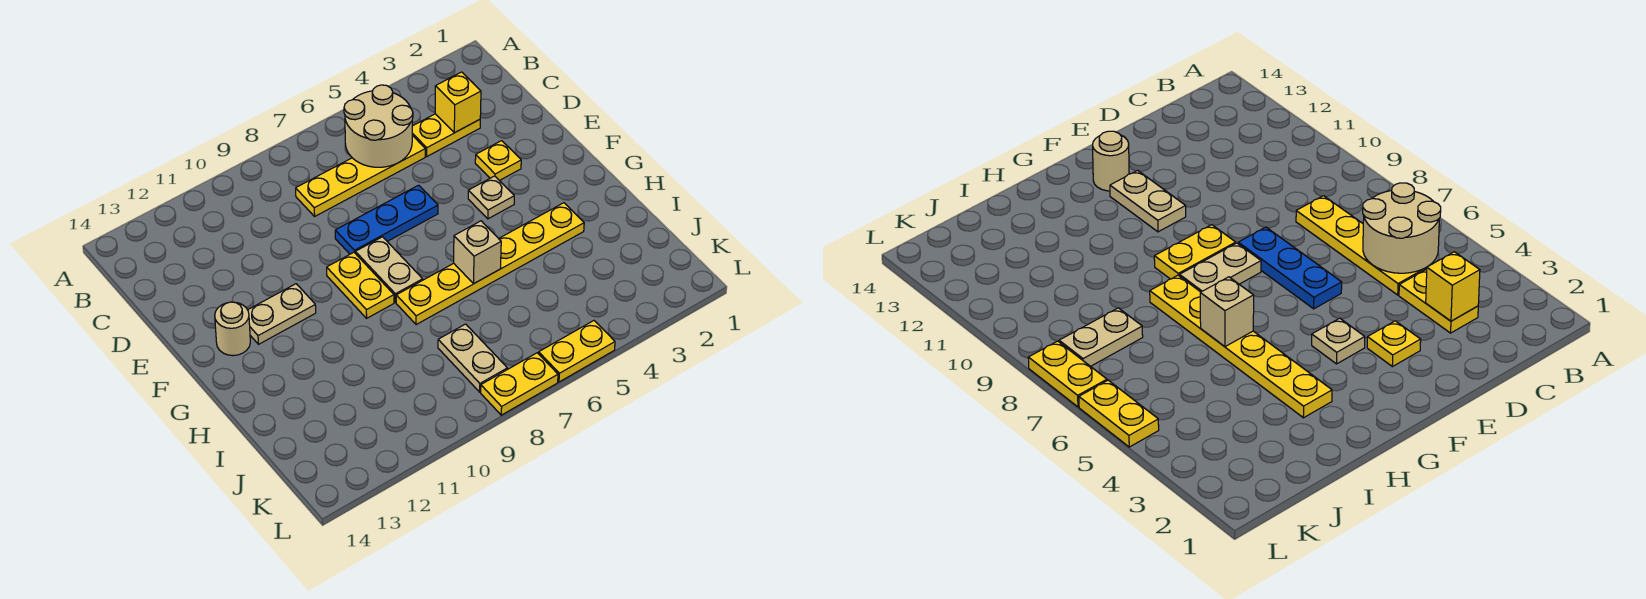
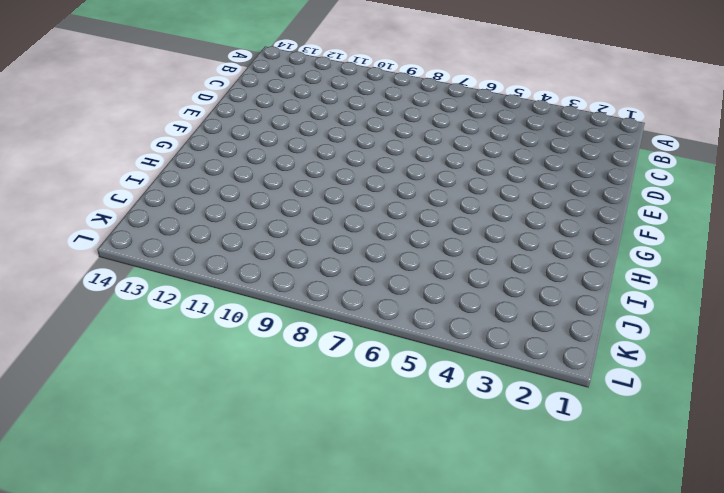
none -> yellow plate C3:C4 level 1
none -> yellow plate C5:C8 level 1
none -> yellow plate E3 level 1

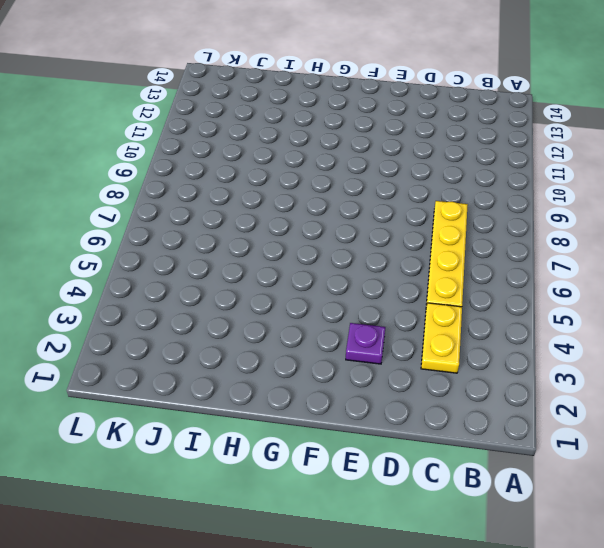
purple plate E3 level 1 -> yellow plate E3 level 1
none -> blue plate E6:E8 level 1
none -> tan plate F4 level 1
none -> tan plate F8:G8 level 1

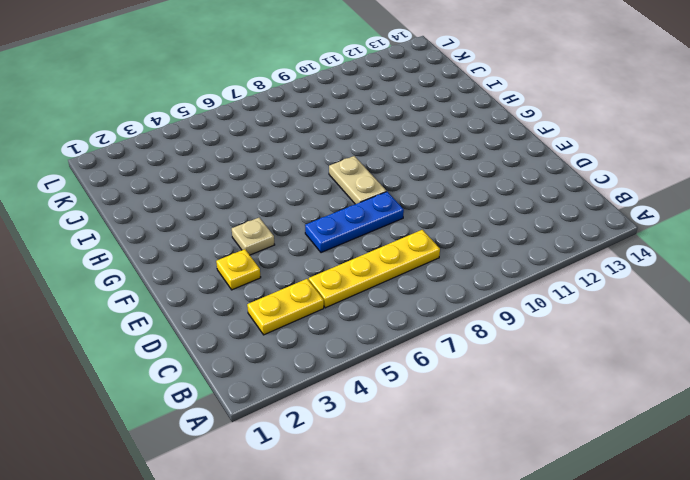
none -> yellow plate F9:G9 level 1
none -> tan plate F11:F12 level 1
none -> tan round brick F13 level 1

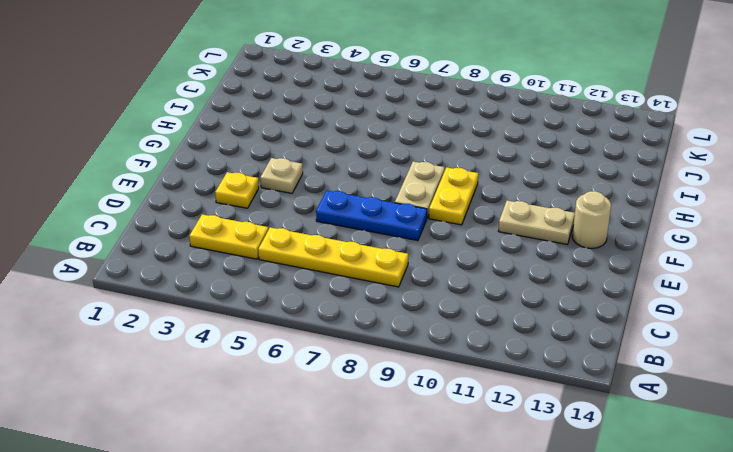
none -> yellow plate H3:H8 level 1
none -> tan plate J8:K8 level 1
none -> yellow plate L5:L6 level 1

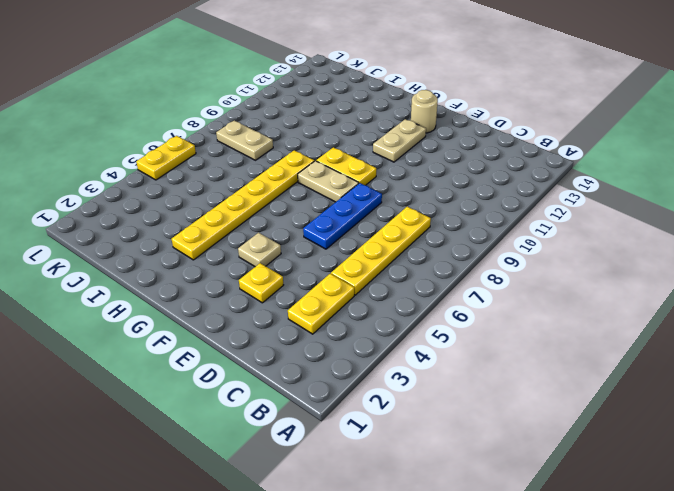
none -> yellow plate L7:L8 level 1
none -> tan round brick B5:C6 level 2
none -> yellow brick C3 level 2

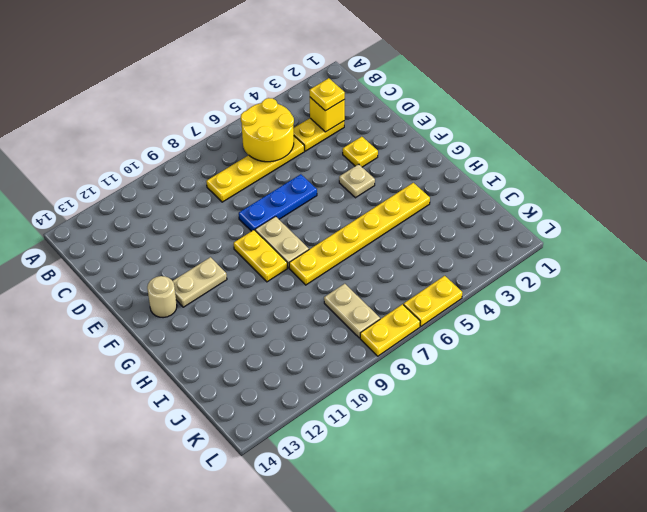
yellow round brick B5:C6 level 2 -> tan round brick B5:C6 level 2
yellow plate C3 level 3 -> none
none -> tan brick H6 level 2

